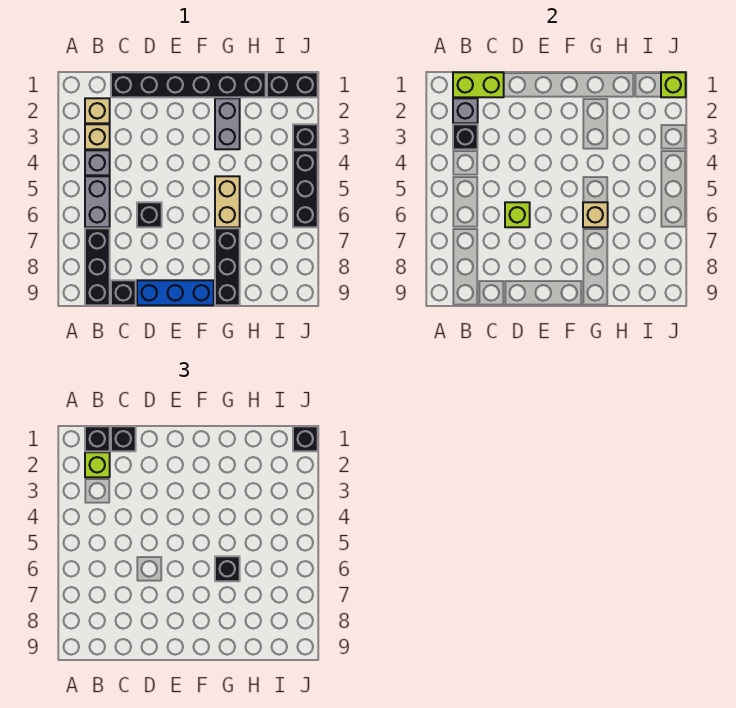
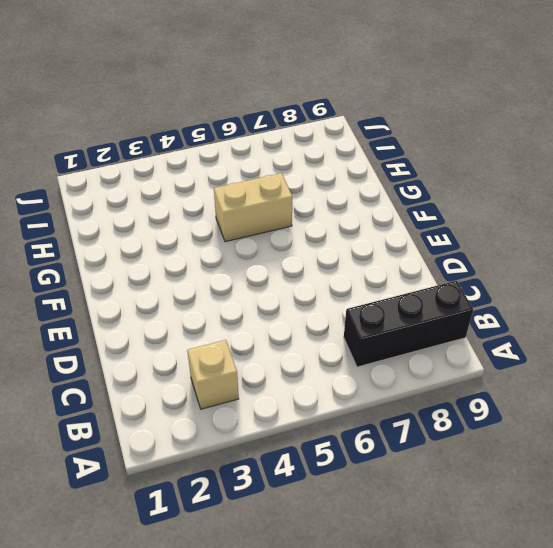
none -> tan brick B2 level 1
none -> grey brick B4 level 1
none -> grey brick B5:B6 level 1

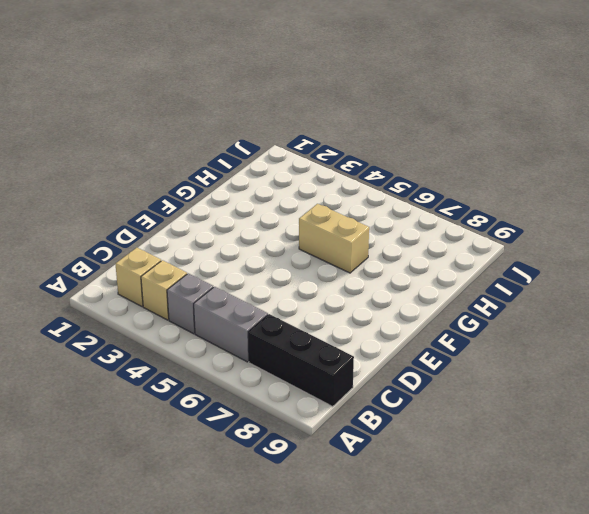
none -> black brick C1:H1 level 1
none -> black brick C9 level 1
none -> black brick D6 level 1

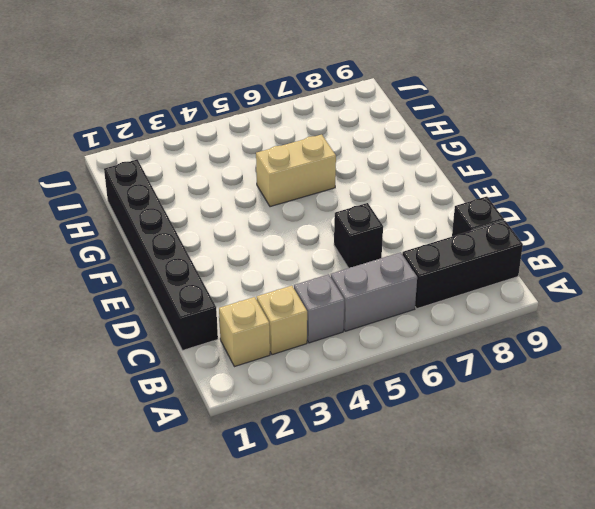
none -> blue brick D9:F9 level 1
none -> grey brick G2:G3 level 1
none -> black brick G7:G9 level 1

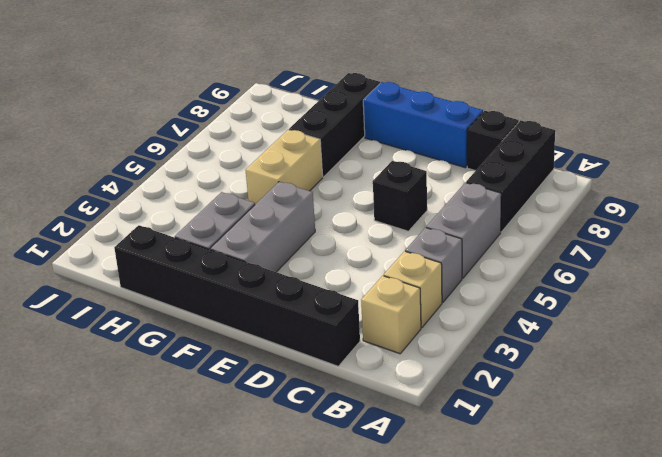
grey brick F2:F4 level 1 -> none
none -> black brick I1:J1 level 1
none -> black brick J3 level 1
none -> black brick J4:J6 level 1

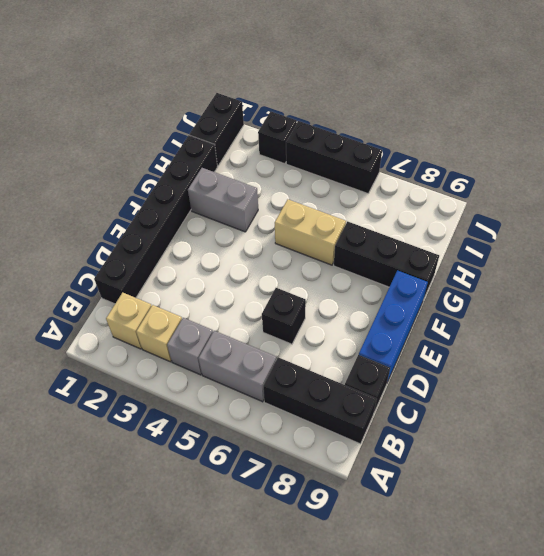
none -> lime brick B1:C1 level 2
none -> grey brick B2 level 2
none -> black brick B3 level 2

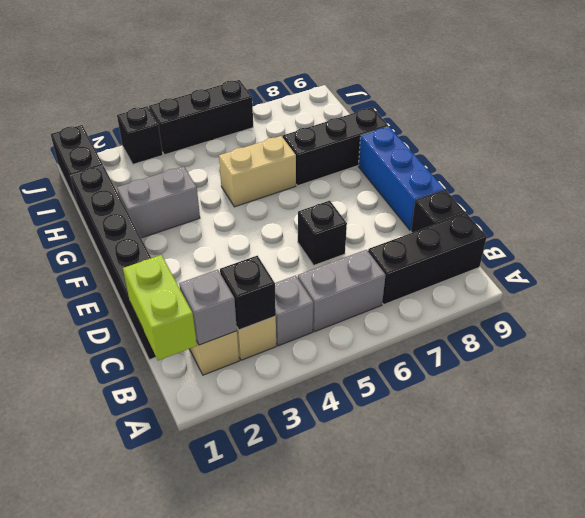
none -> lime brick D6 level 2
none -> tan brick G6 level 2
none -> lime brick J1 level 2

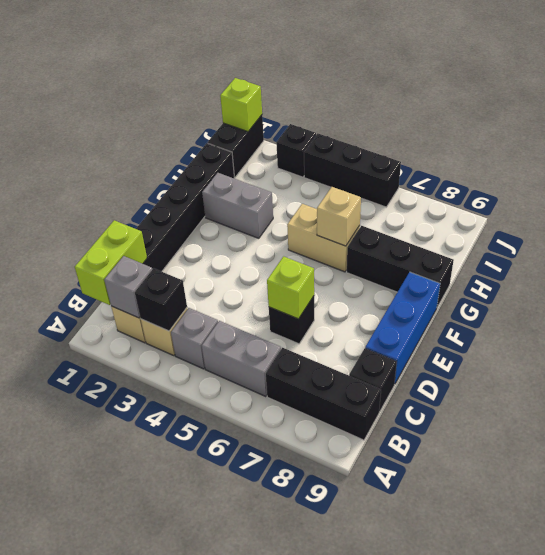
none -> black brick B1 level 3
none -> lime brick B2 level 3
none -> black brick C1 level 3

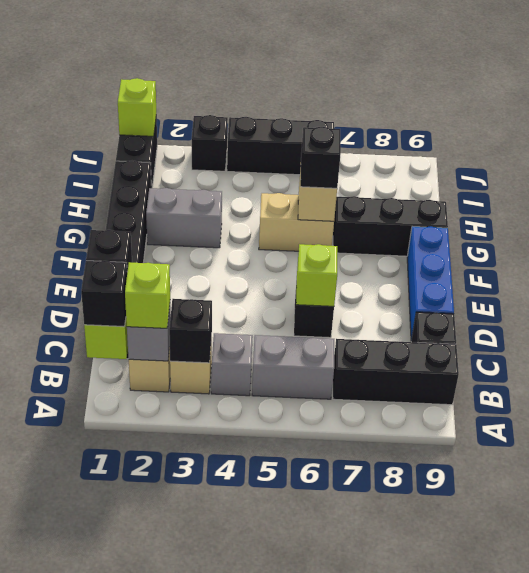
none -> black brick J1 level 3

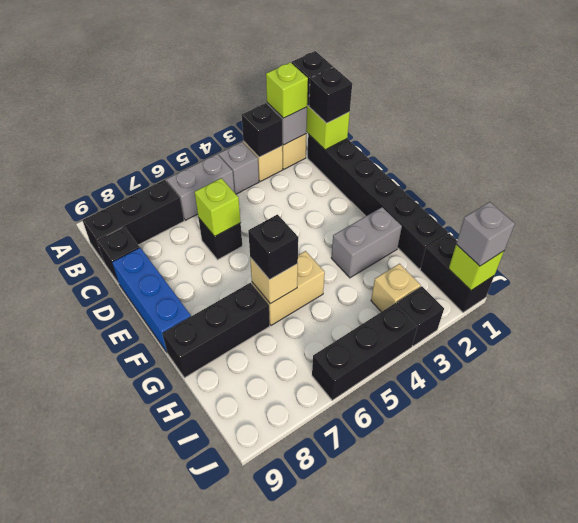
tan brick I3 level 1 -> none
grey brick J1 level 3 -> black brick J1 level 3

